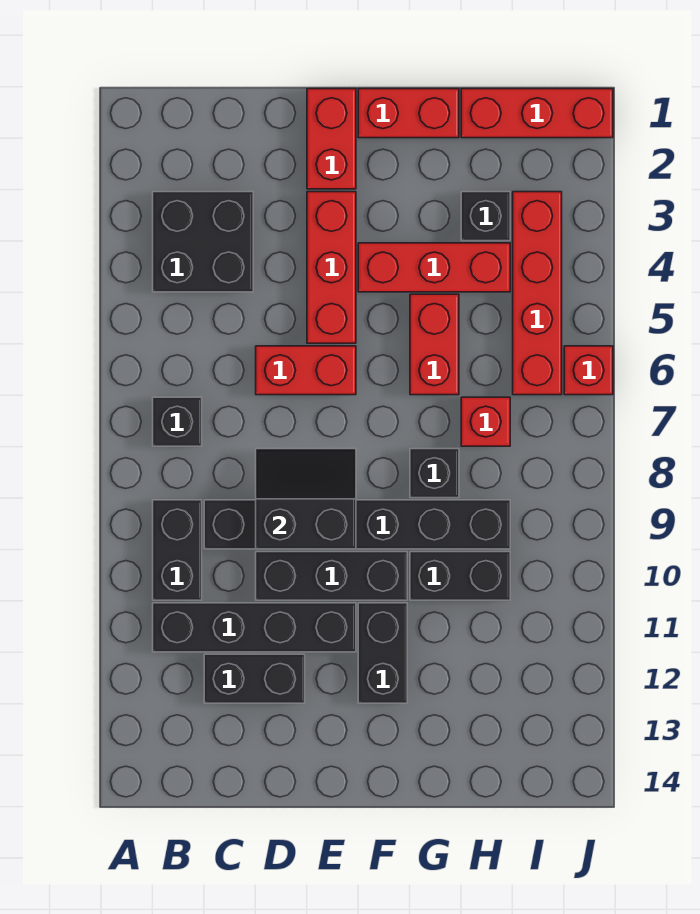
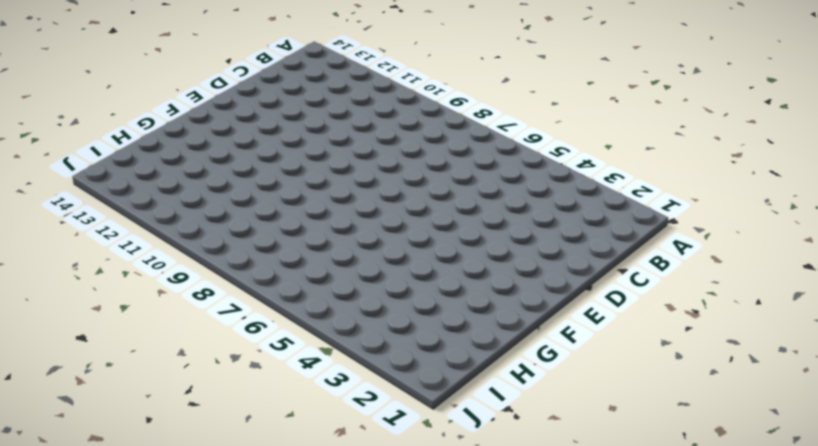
none -> black brick B3:C4 level 1
none -> black brick B7 level 1
none -> black brick B9:B10 level 1

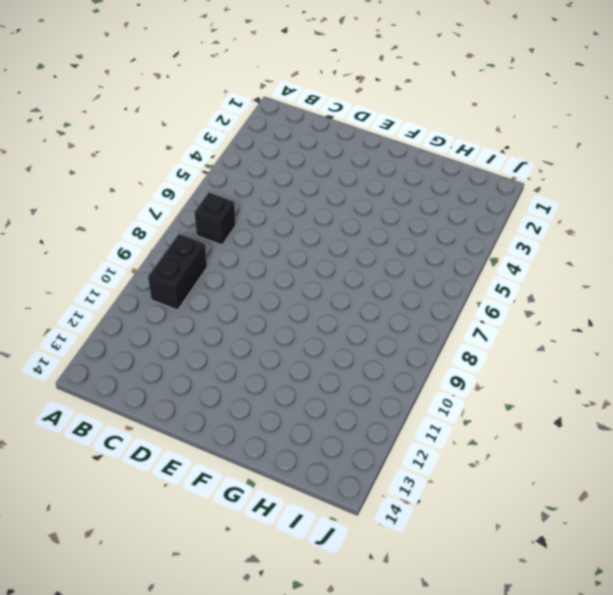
none -> black brick B3:C4 level 1
none -> black brick B11:E11 level 1
none -> black brick C9:H9 level 1

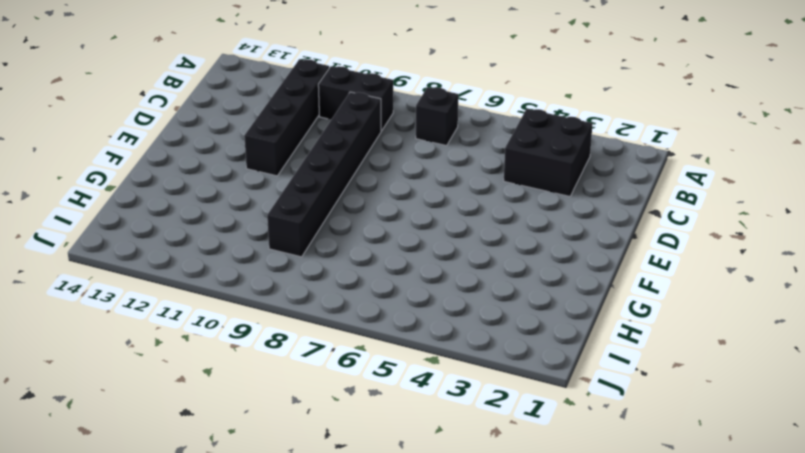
none -> black brick C12:D12 level 1
none -> red brick D6:E6 level 1
none -> black brick D10:F10 level 1

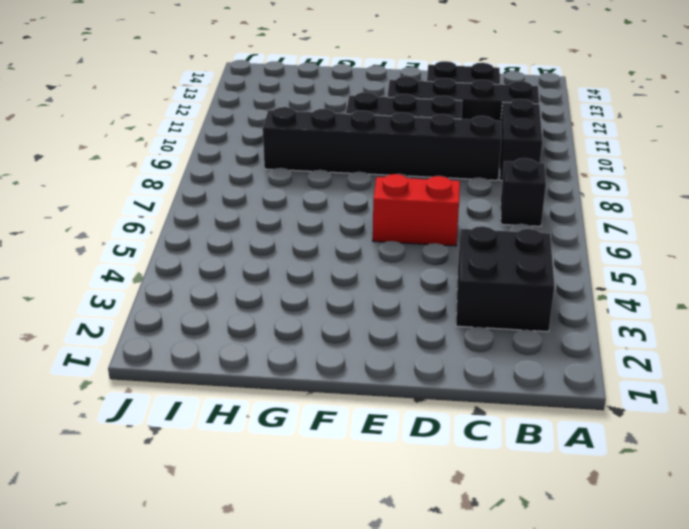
none -> red brick E1:E2 level 1
none -> red brick E3:E5 level 1
none -> red brick F1:G1 level 1

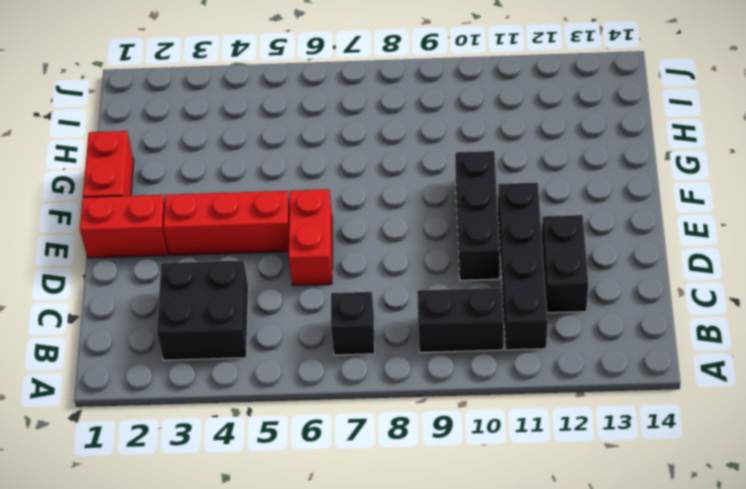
none -> black brick C9:H9 level 1
none -> red brick F4:H4 level 1
none -> black brick F11:F12 level 1

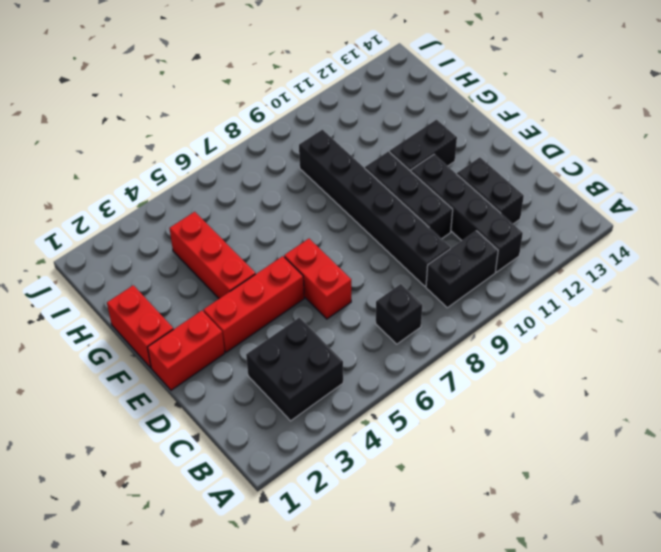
none -> red brick G5:G6 level 1
none -> black brick G8 level 1
none -> black brick G10:H10 level 1

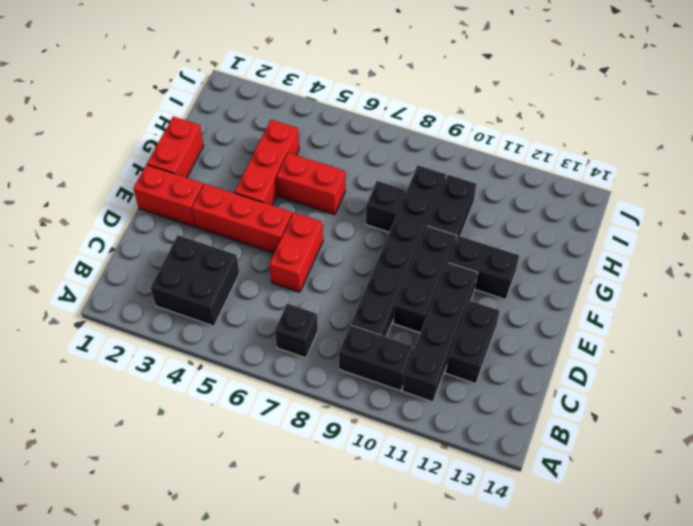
none -> red brick H1:J1 level 1
none -> black brick H3 level 1
none -> red brick H7 level 1

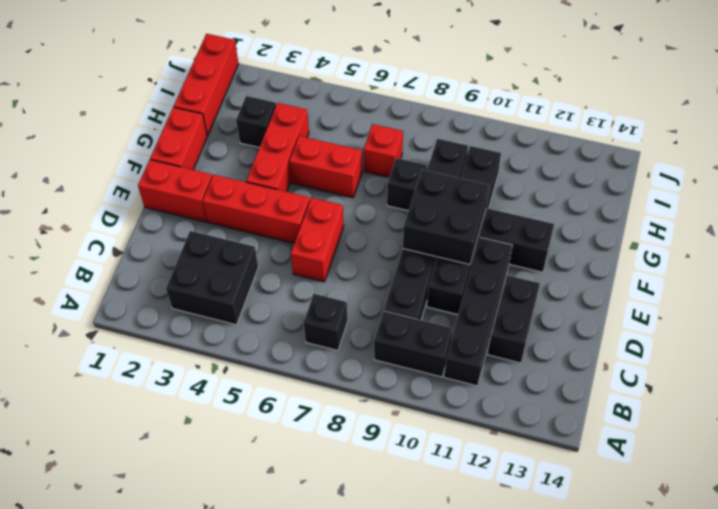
black brick E9:F10 level 2 -> black slope D8:E9 level 2 top 9
none -> red brick I3:I6 level 1
none -> red brick J6 level 1

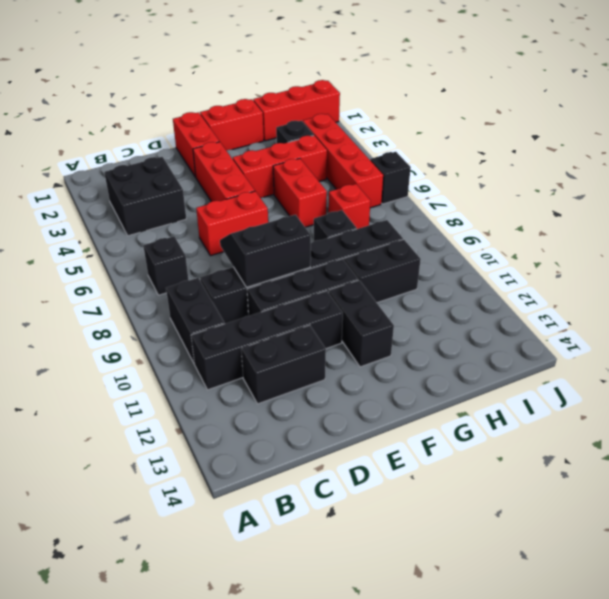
black brick J6 level 1 -> red brick J6 level 1

